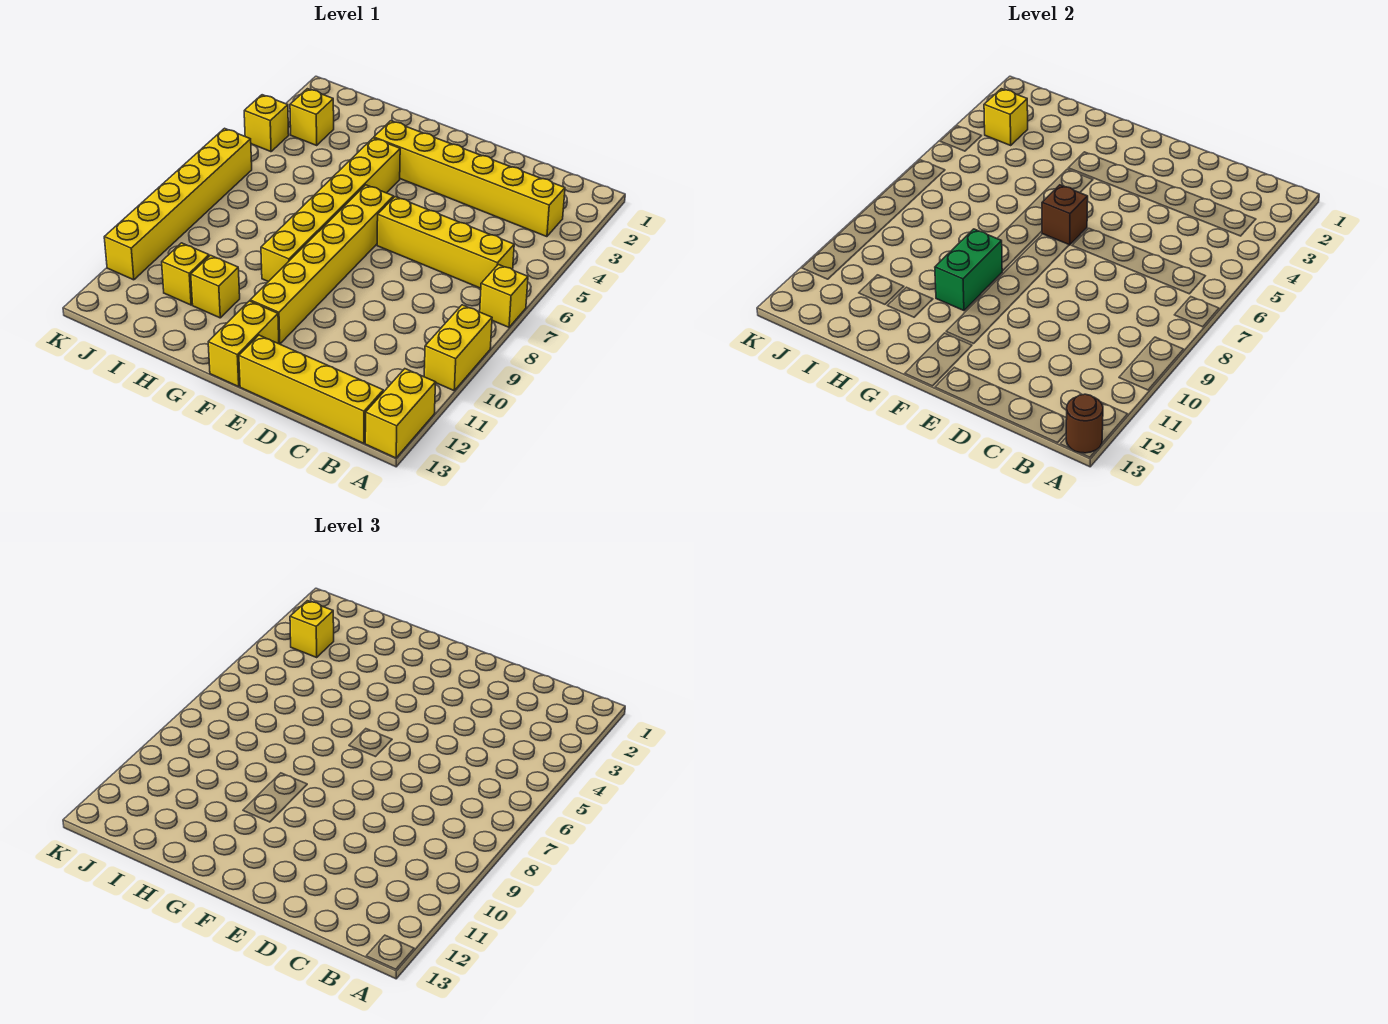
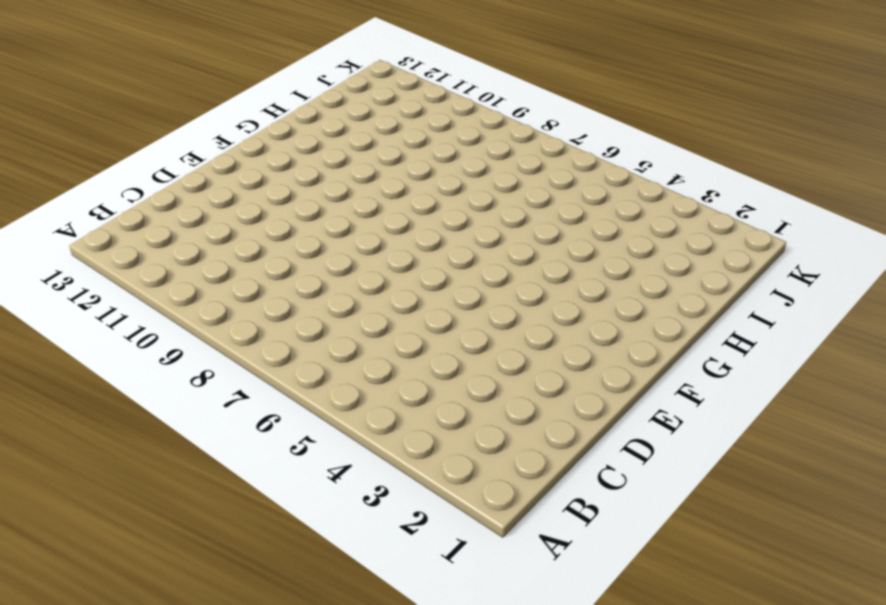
none -> yellow brick A7 level 1
none -> yellow brick A9:A10 level 1
none -> yellow brick A12:A13 level 1

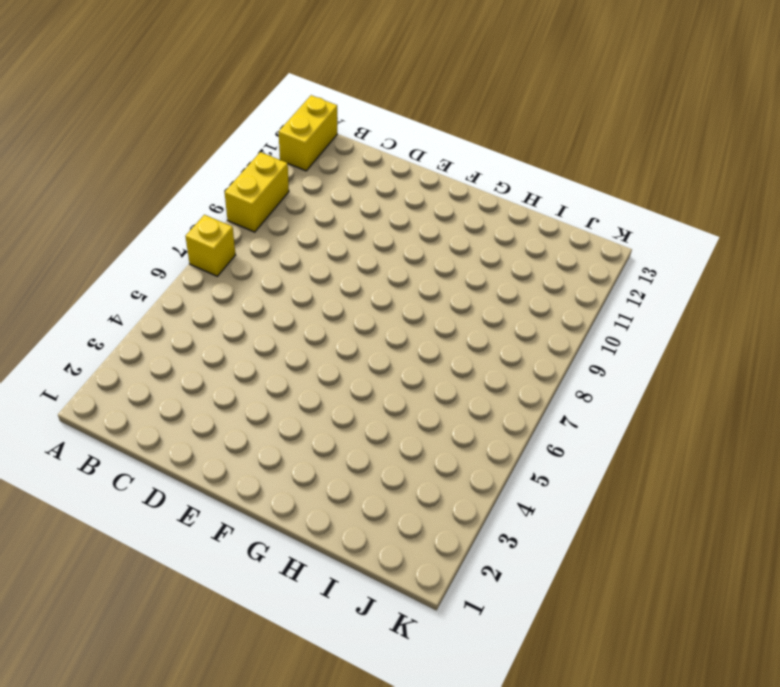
none -> yellow brick B3:G3 level 1
none -> yellow brick B6:E6 level 1
none -> yellow brick B13:E13 level 1

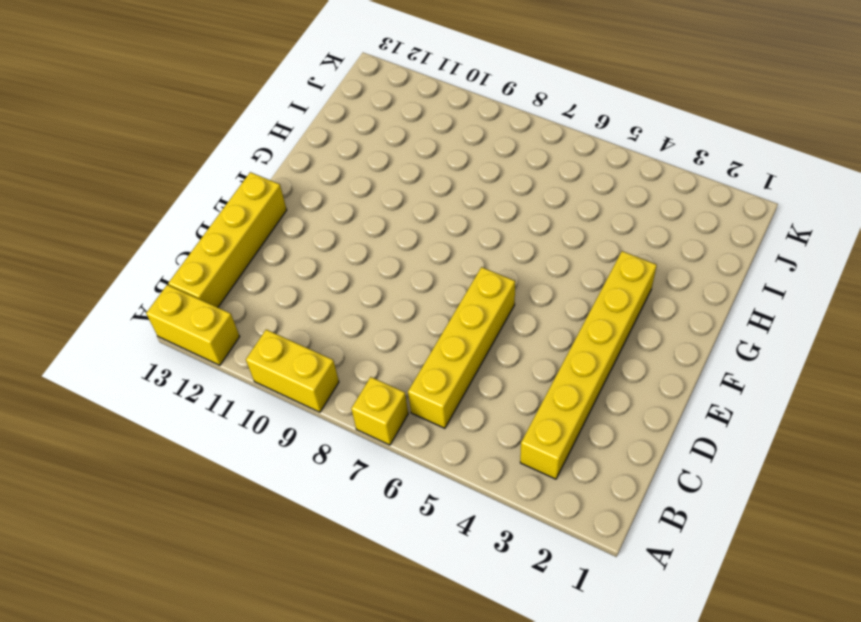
none -> yellow brick F6:F11 level 1
none -> yellow brick F12:F13 level 1
none -> yellow brick G4:G9 level 1

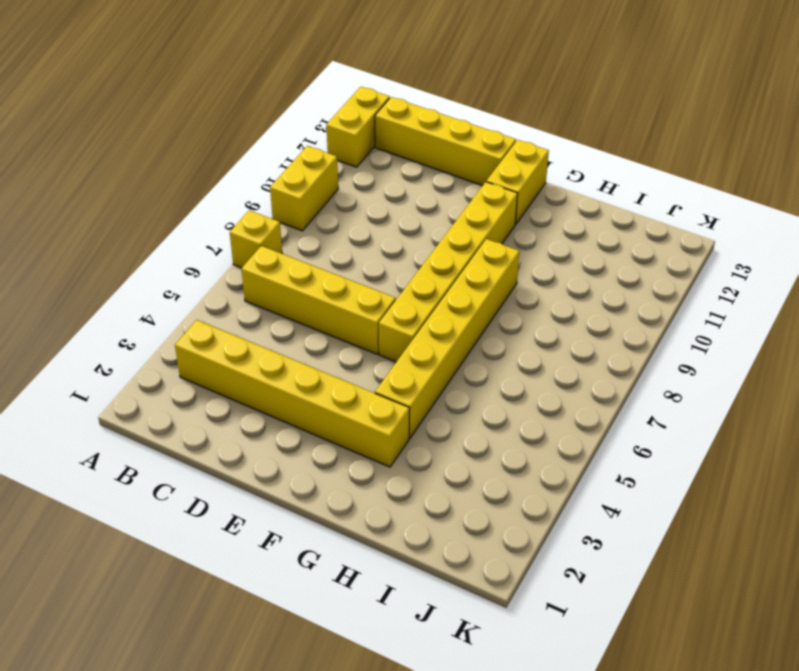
none -> yellow brick H11 level 1
none -> yellow brick I11 level 1
none -> yellow brick J3 level 1

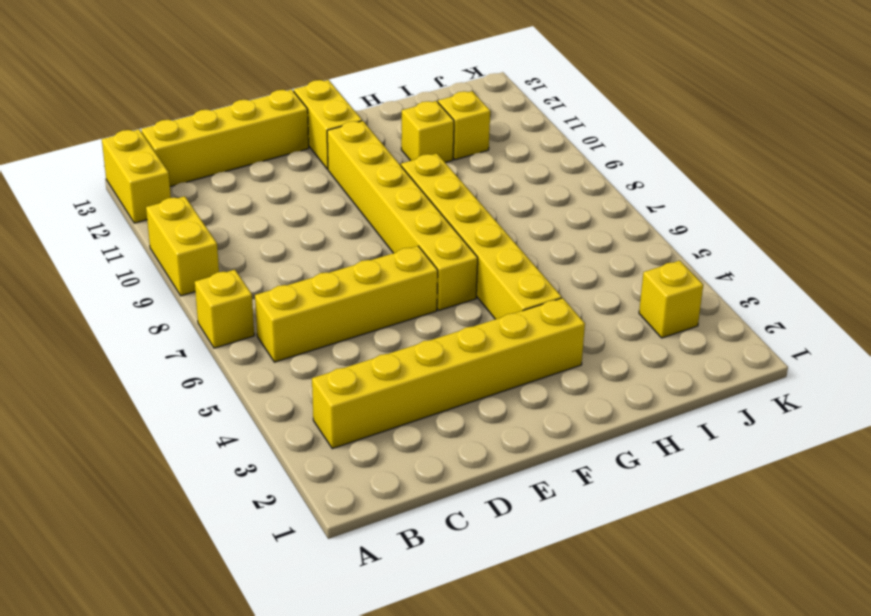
none -> yellow brick K4 level 1
none -> yellow brick K6:K11 level 1
none -> brown round brick A13 level 2

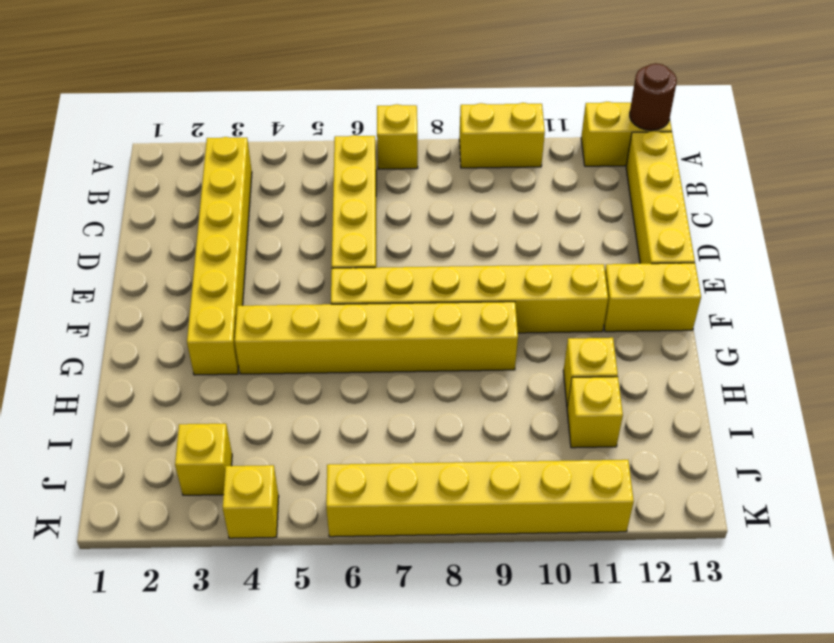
none -> brown brick F6 level 2
none -> green brick G9:G10 level 2
none -> yellow brick J3 level 2

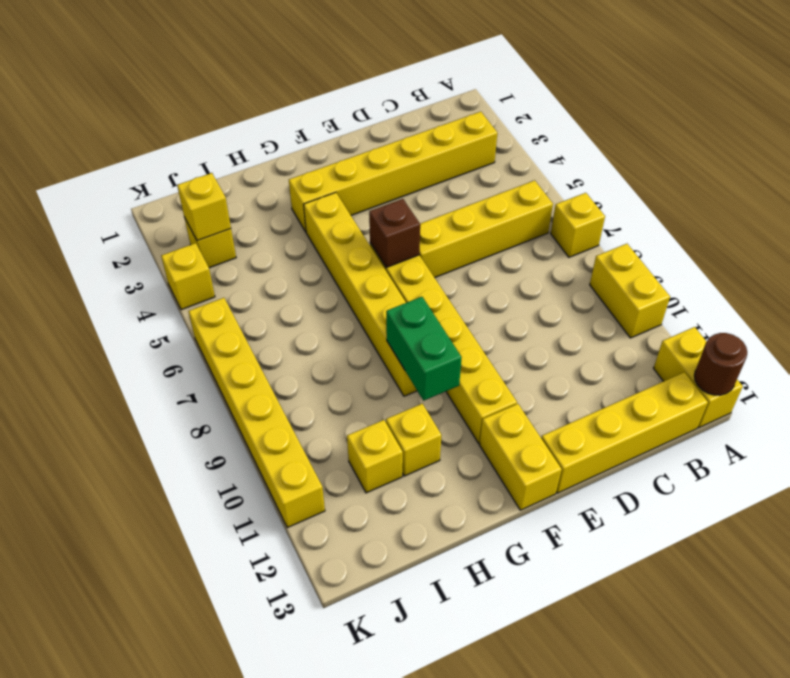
none -> yellow brick J3 level 3

